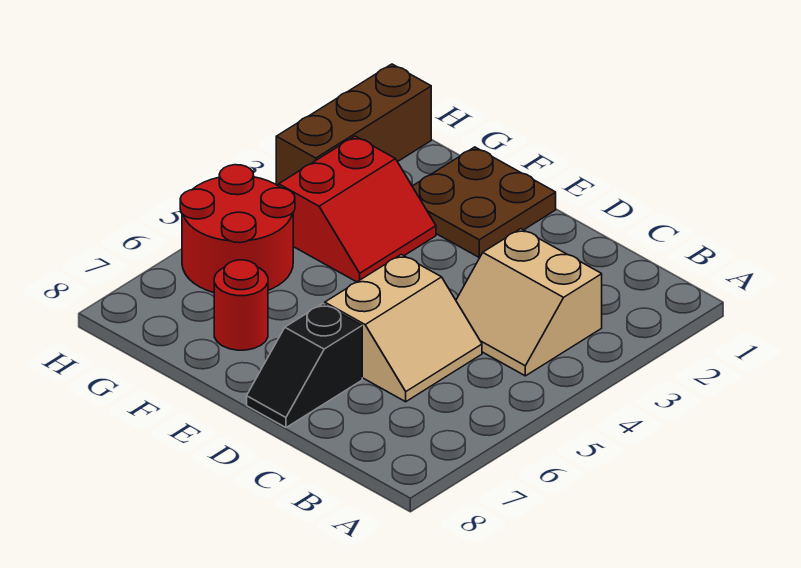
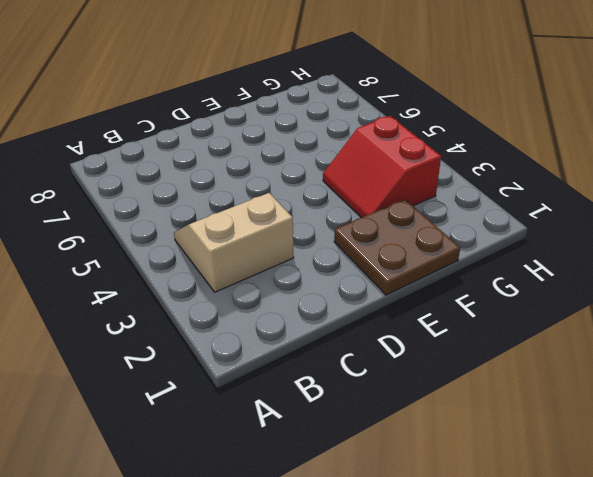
none -> tan slope C5:D6 level 1 top D
none -> black slope D7:D8 level 1 top 7

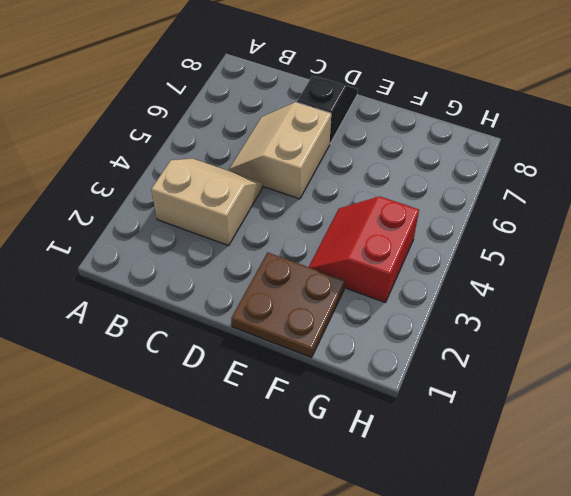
none -> red round brick F7 level 1
none -> red round brick G5:H6 level 1

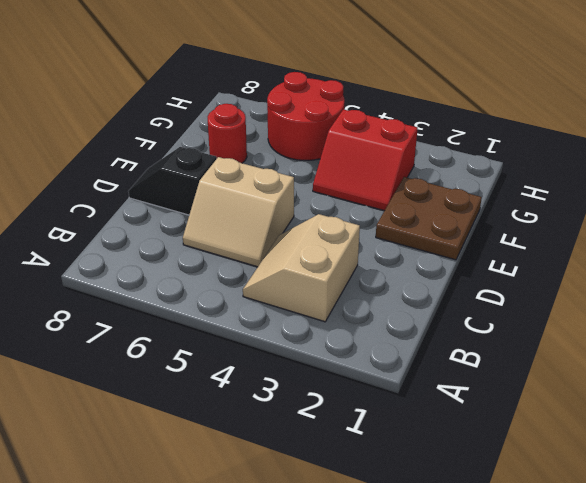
none -> brown brick H1:H3 level 1

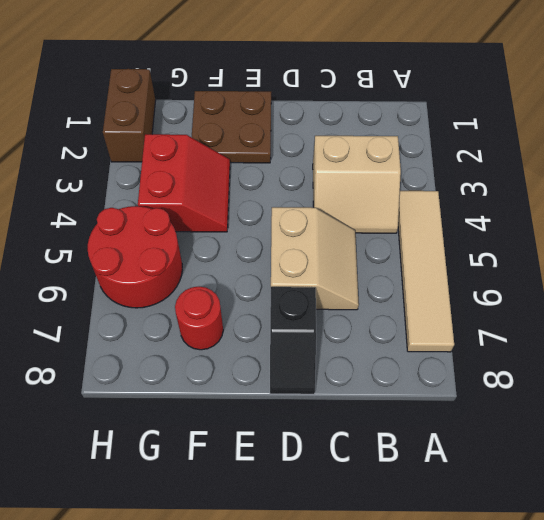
tan tile A4:A7 level 1 -> none
brown brick H1:H2 level 1 -> brown brick H1:H3 level 1

